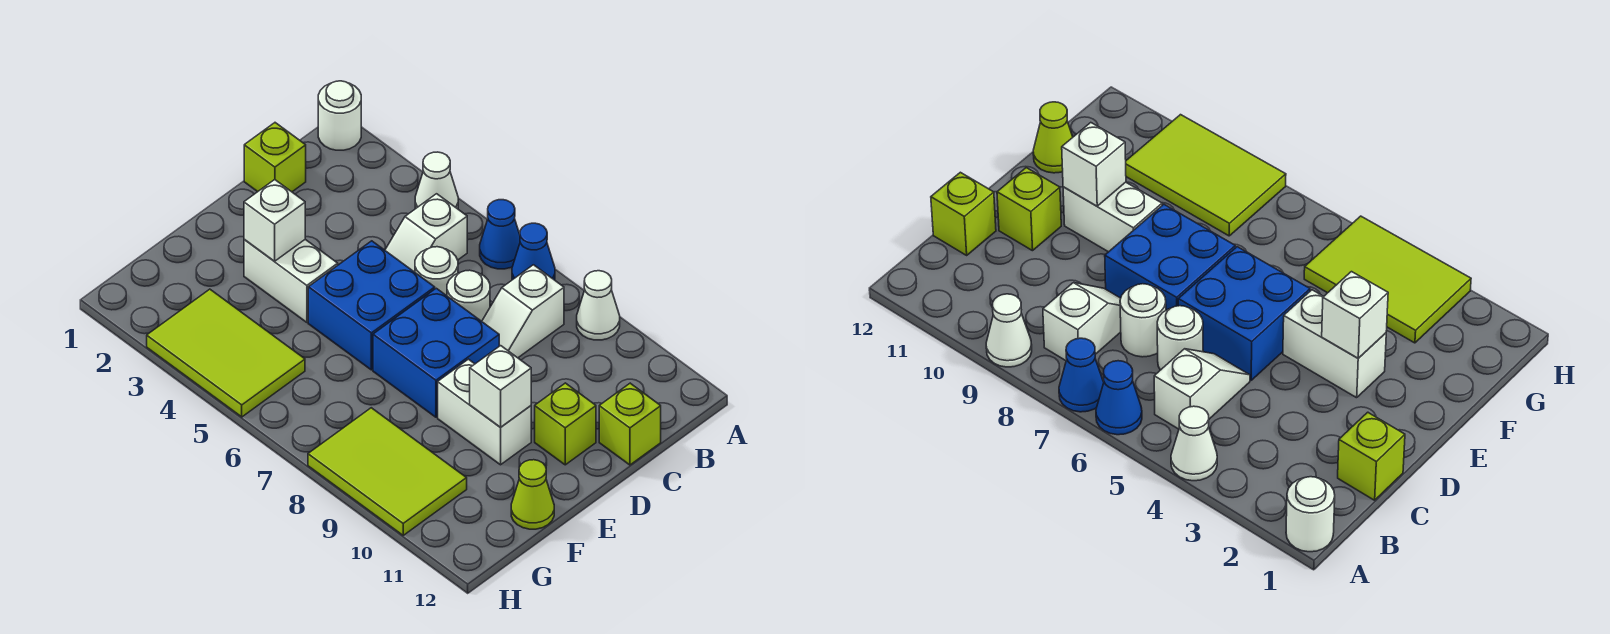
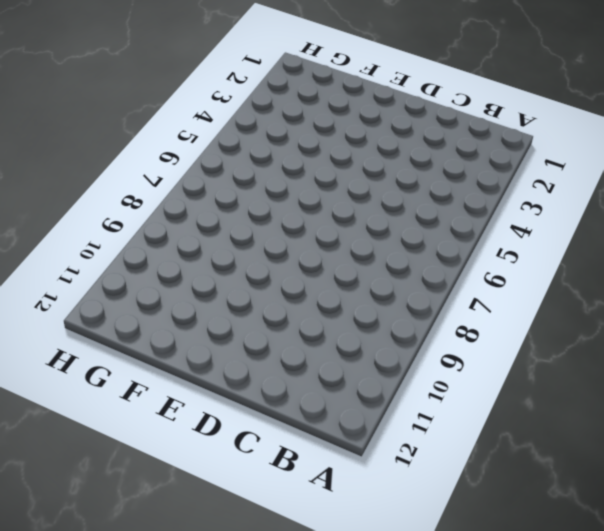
none -> white round brick A1 level 1
none -> white cone A4 level 1
none -> blue cone A6 level 1

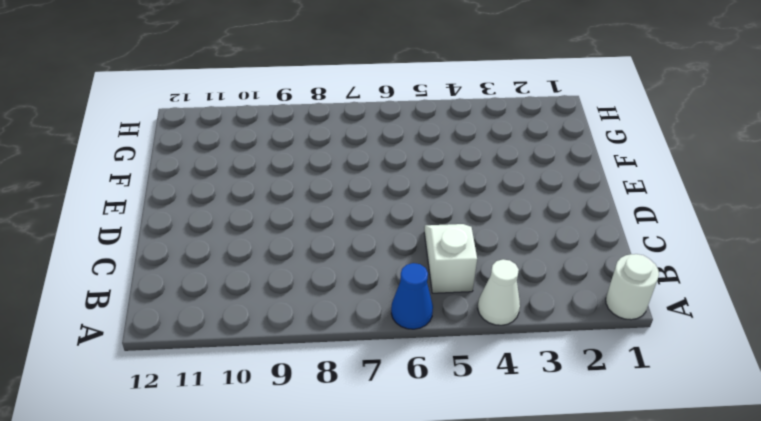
none -> blue cone A7 level 1
none -> white cone A9 level 1
none -> white slope B8:C8 level 1 top B

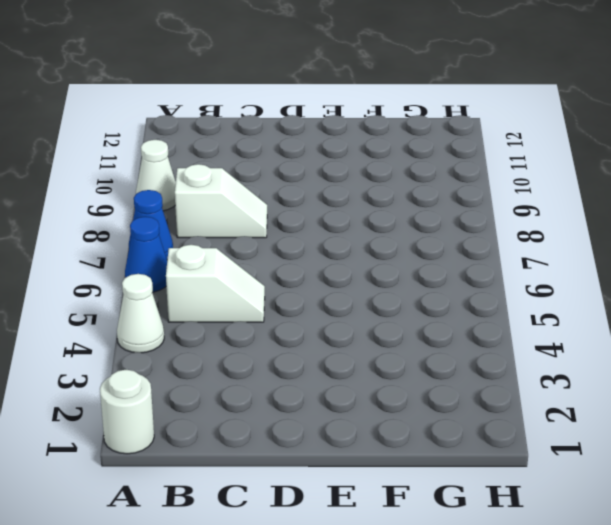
none -> lime brick C1 level 1
none -> white round brick C6 level 1
none -> white round brick C7 level 1

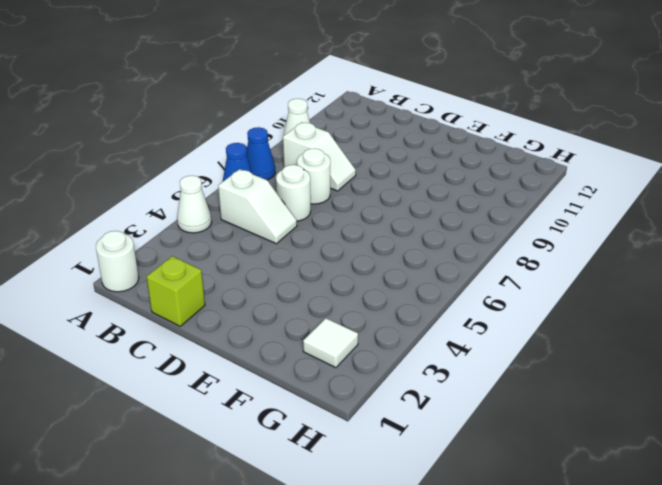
white tile G2 level 1 -> none
none -> lime brick C12 level 1
none -> blue brick D5:E6 level 1
none -> blue brick D7:E8 level 1

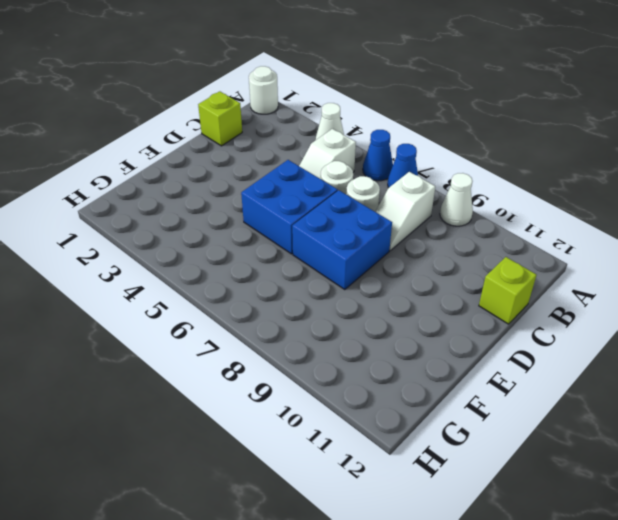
none -> lime brick D11 level 1
none -> white brick E3:E4 level 1
none -> white brick E9:E10 level 1

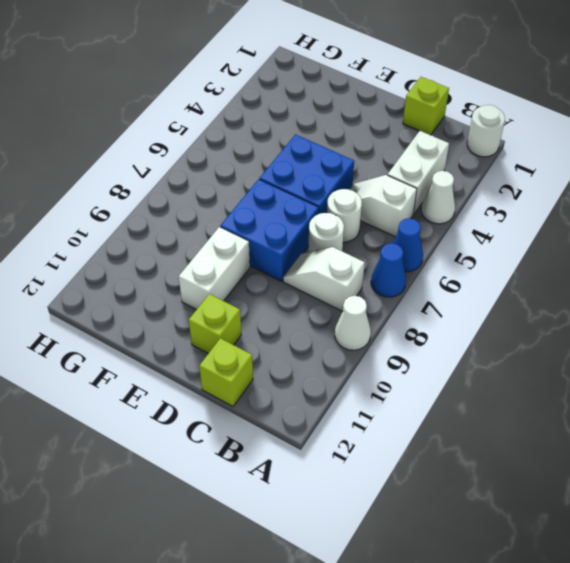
white brick B3:B4 level 1 -> white brick E3:E4 level 1
none -> lime cone F12 level 1
none -> lime tile G3:H5 level 1
none -> lime tile G8:H10 level 1

